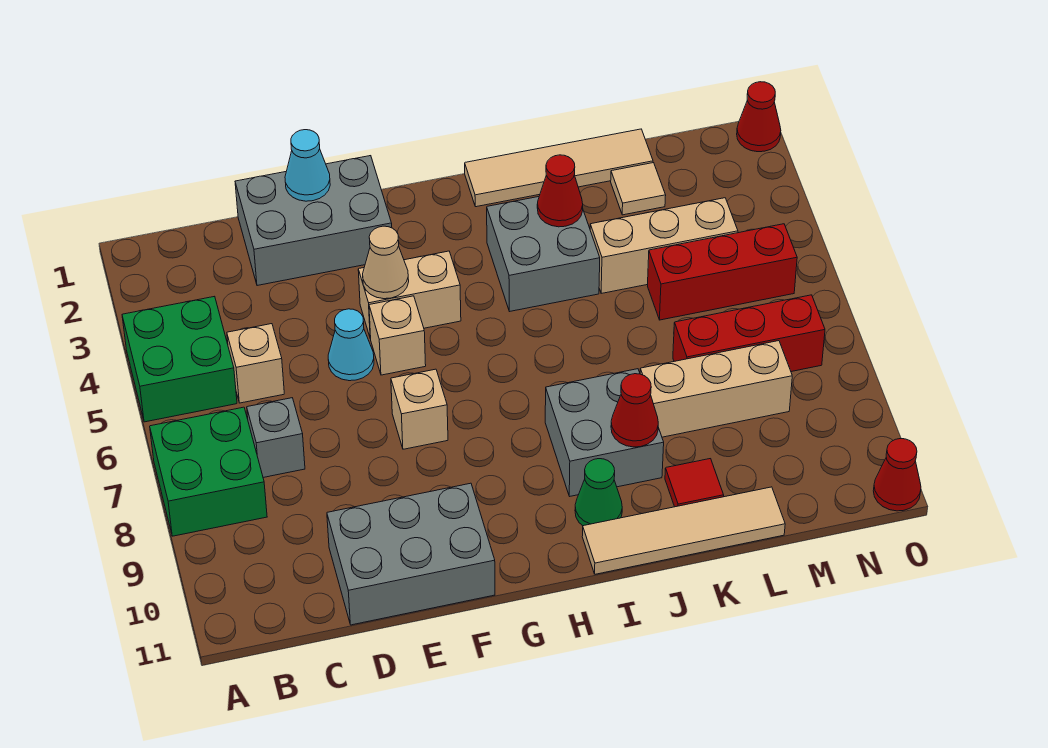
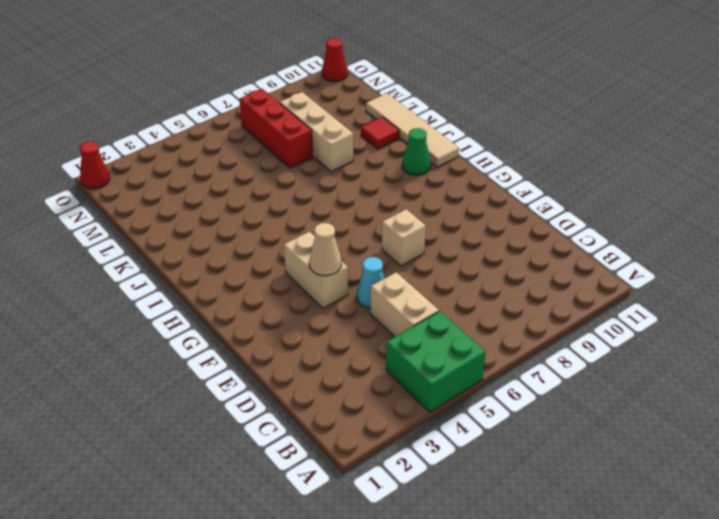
tan brick C5:D5 level 1 -> tan brick C5 level 1
none -> green brick A7:B8 level 1
none -> grey brick C7 level 1
none -> grey brick D1:F2 level 1

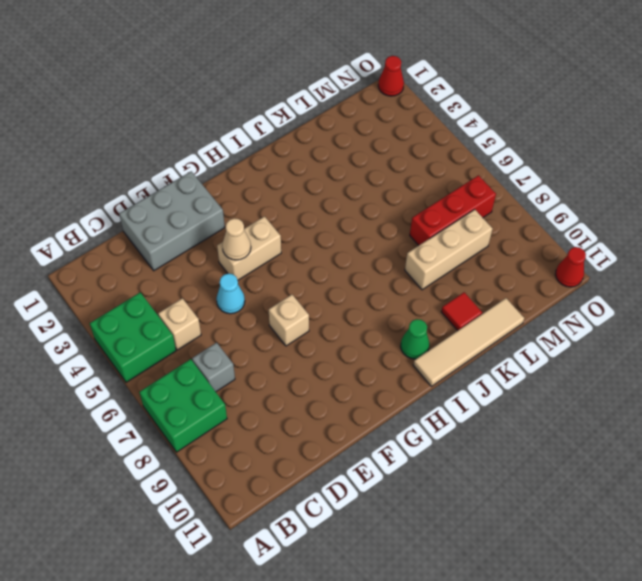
none -> grey brick D10:F11 level 1
none -> tan brick F5 level 1
none -> tan tile I1:L1 level 1

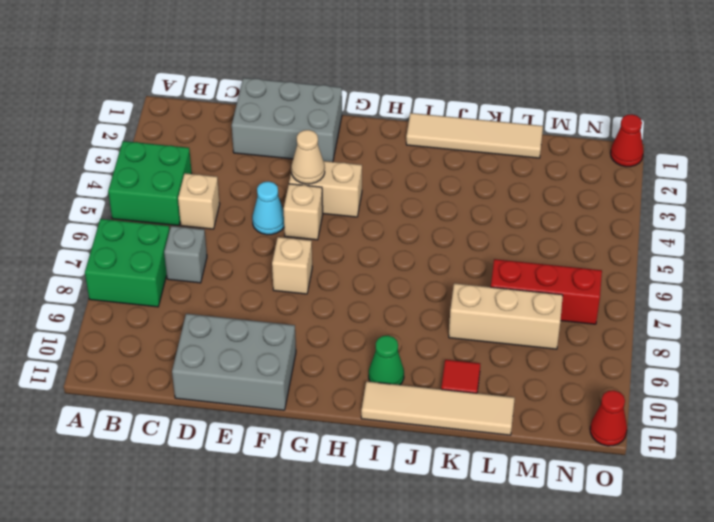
none -> grey brick I3:J4 level 1
none -> grey brick I8:J9 level 1
none -> tan brick K4:M4 level 1

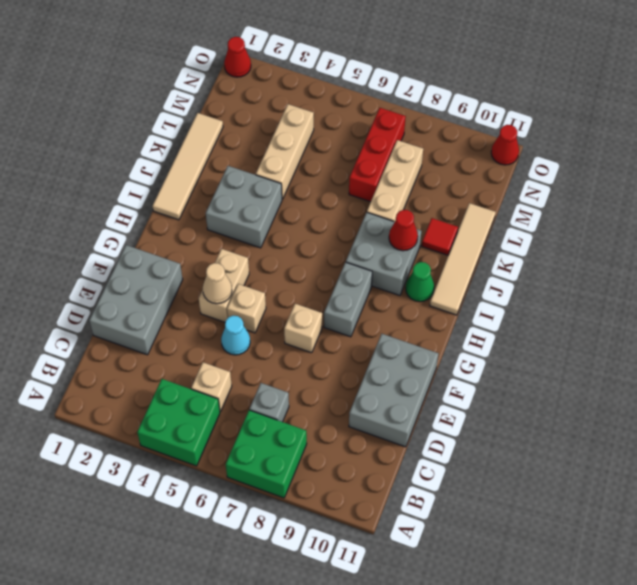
grey brick G8:H8 level 1 -> none
none -> tan tile L2 level 1
none -> red brick L5:N5 level 1
none -> cyan cone E1 level 2

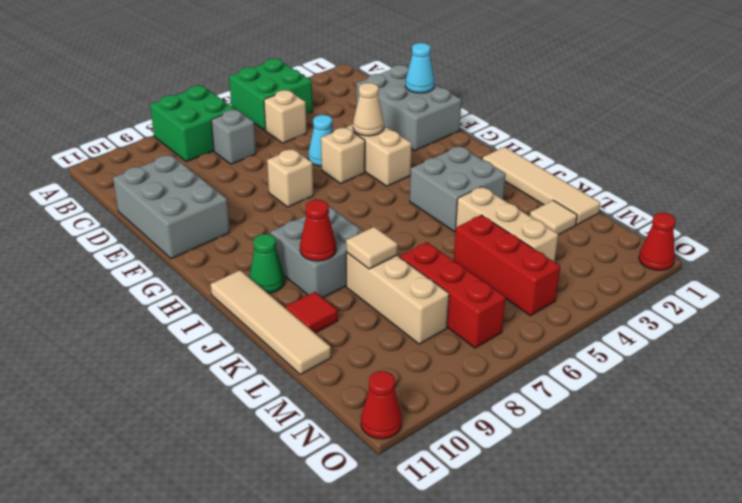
tan tile K8 level 2 -> none
none -> red cone J3 level 2

